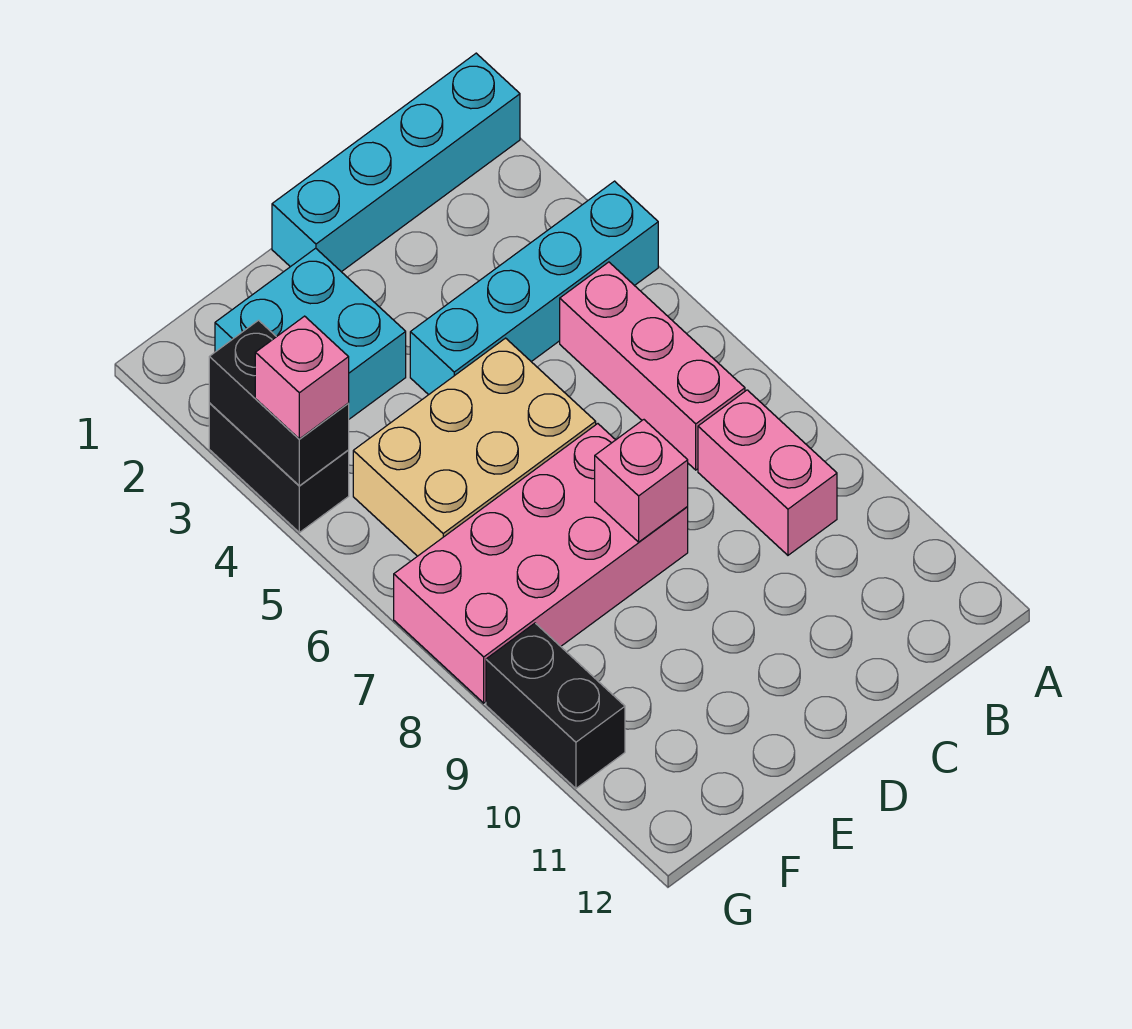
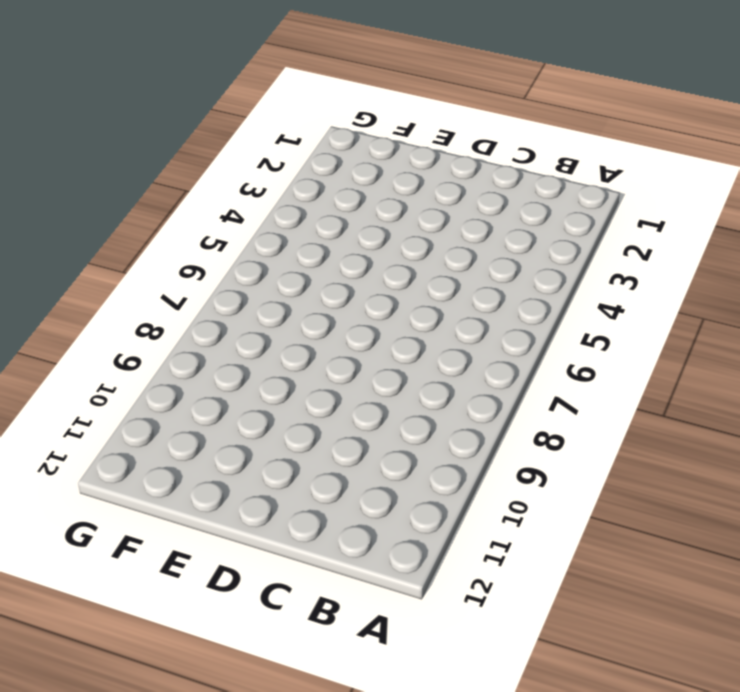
none -> cyan brick A1:D1 level 1
none -> cyan brick A4:D4 level 1
none -> pink brick B5:B7 level 1

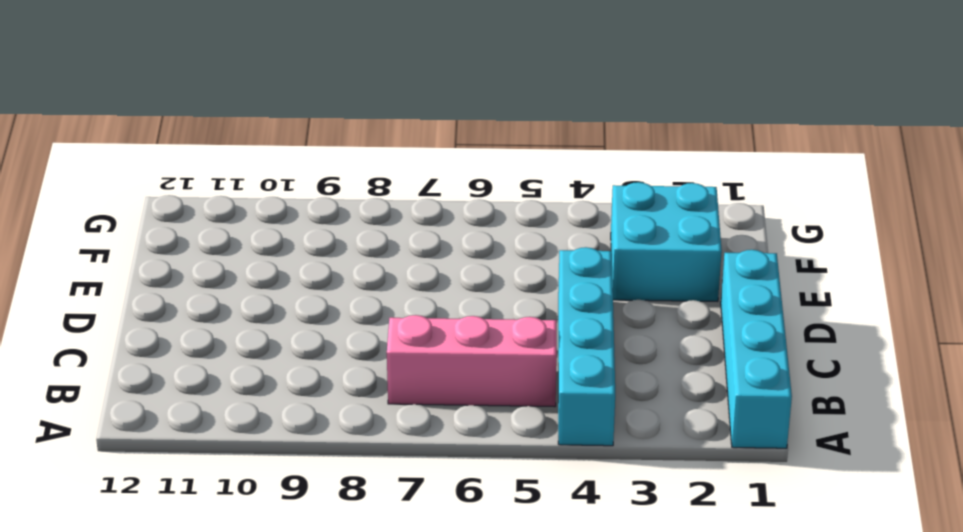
none -> pink brick B8:B9 level 1
none -> tan brick D5:F6 level 1
none -> pink brick D7:G8 level 1

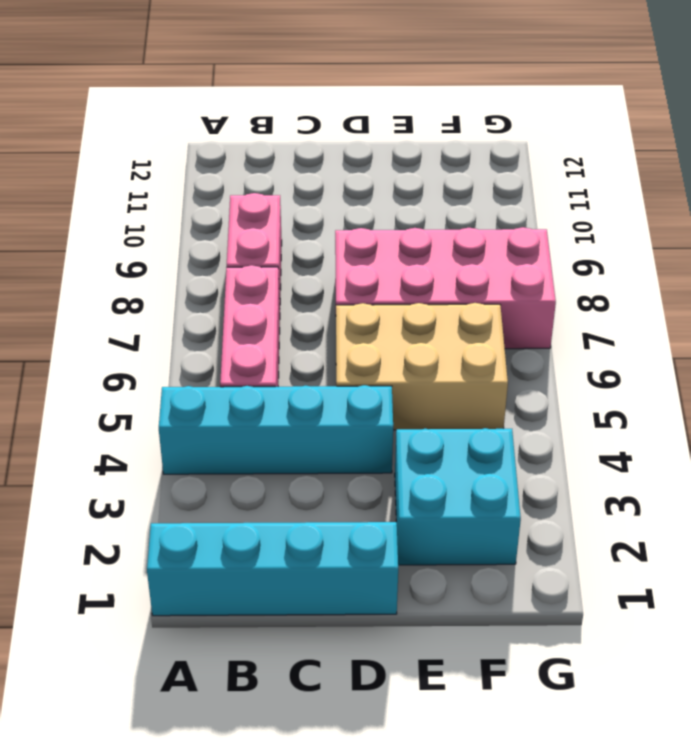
none -> black brick G3:G4 level 1
none -> black brick G9:G10 level 1
none -> pink brick D8 level 2

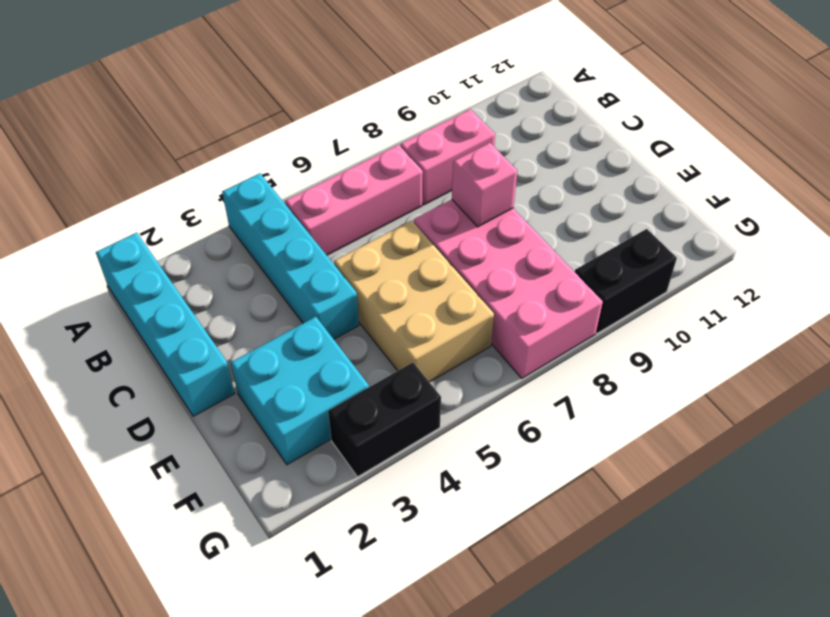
none -> black brick G3:G4 level 2
none -> pink brick G4 level 3

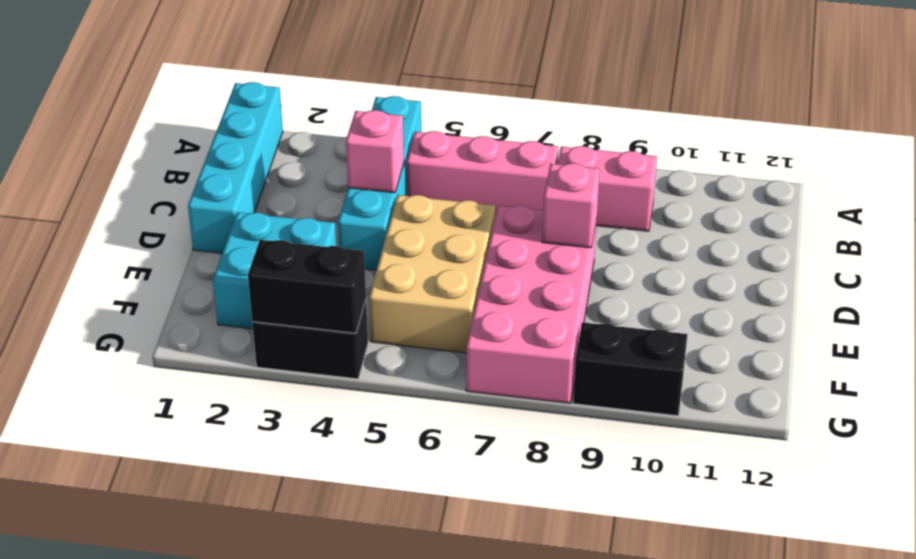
pink brick C4 level 2 -> pink brick G4 level 3

